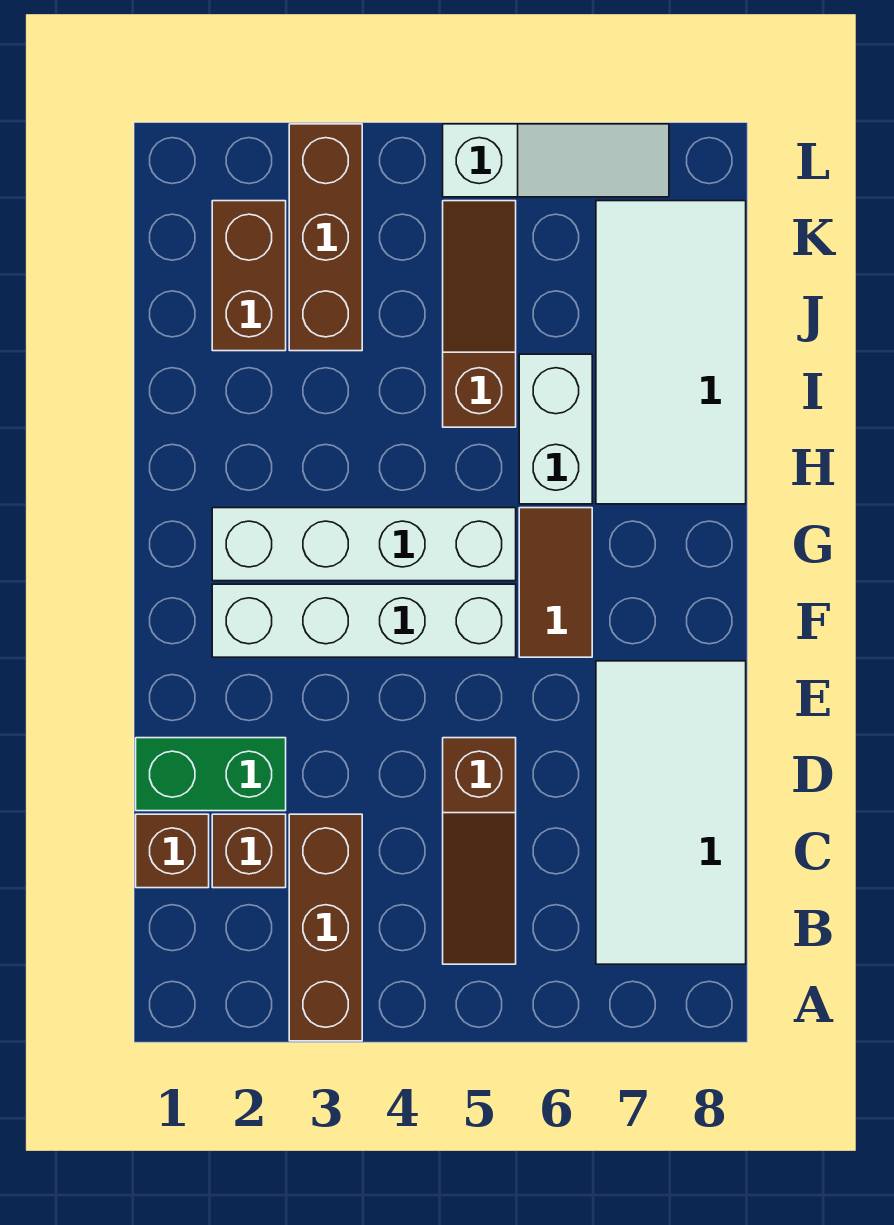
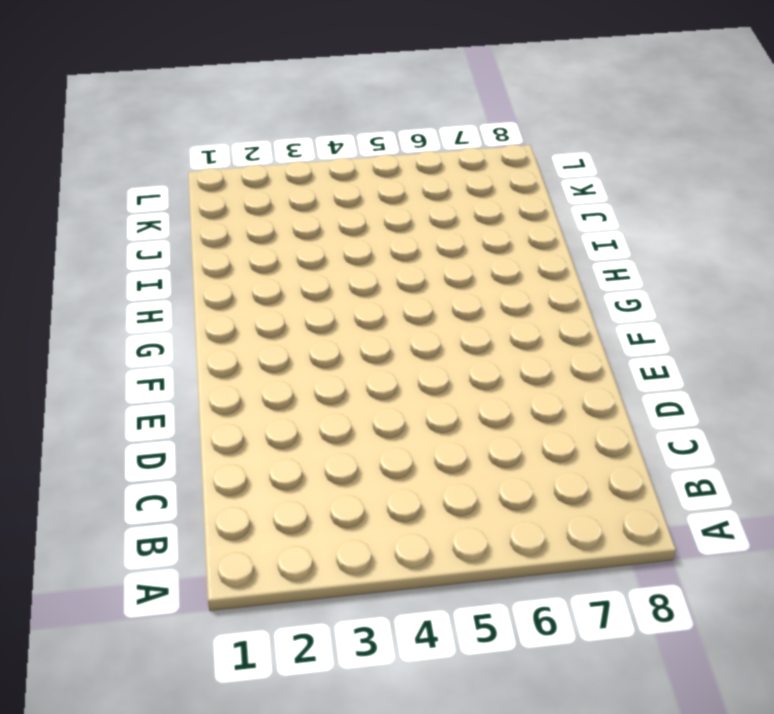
none -> brown brick A3:C3 level 1
none -> brown slope B5:D5 level 1 top D
none -> white tile B7:E8 level 1

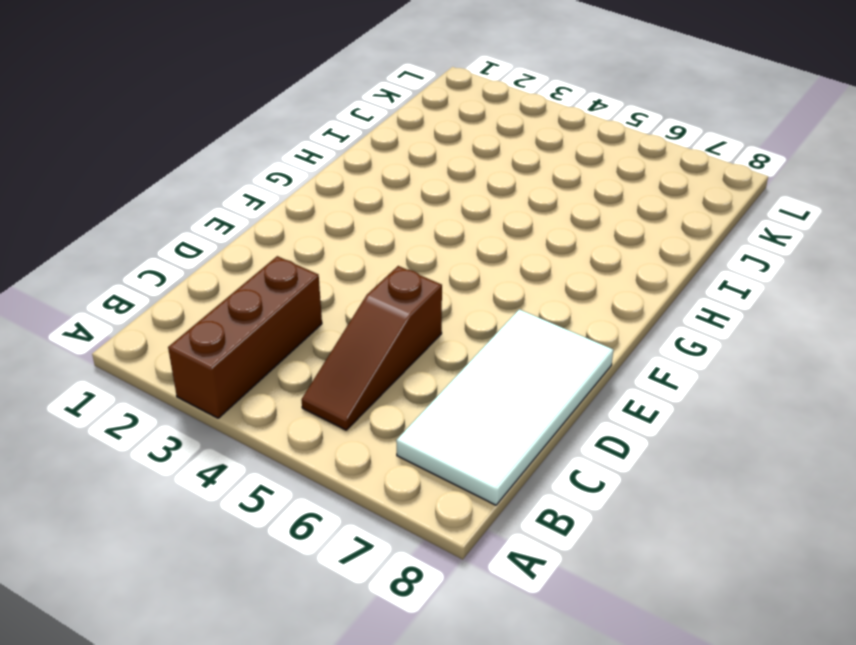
none -> brown brick C1 level 1
none -> brown brick C2 level 1
none -> green brick D1:D2 level 1

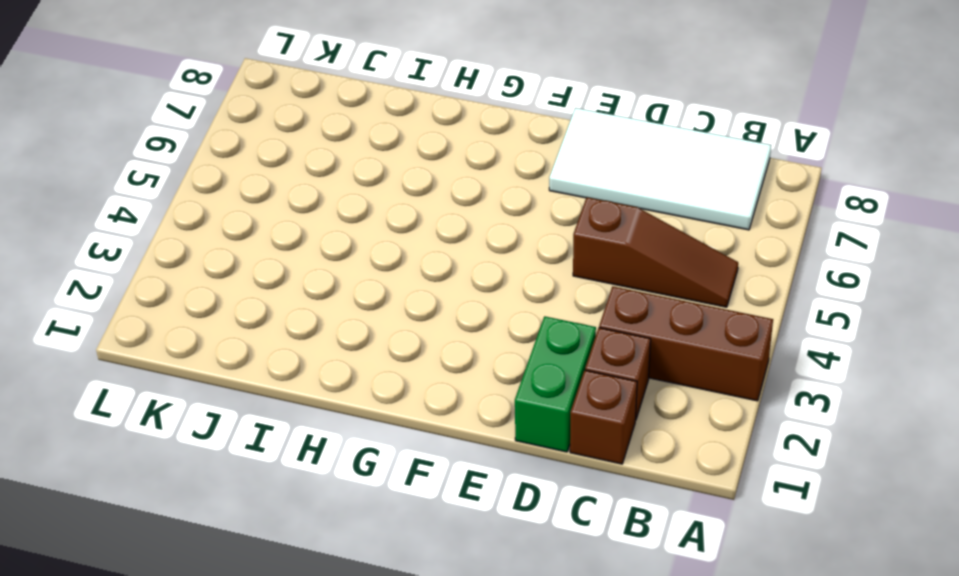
none -> white brick F2:F5 level 1
none -> brown tile F6:G6 level 1
none -> white brick G2:G5 level 1

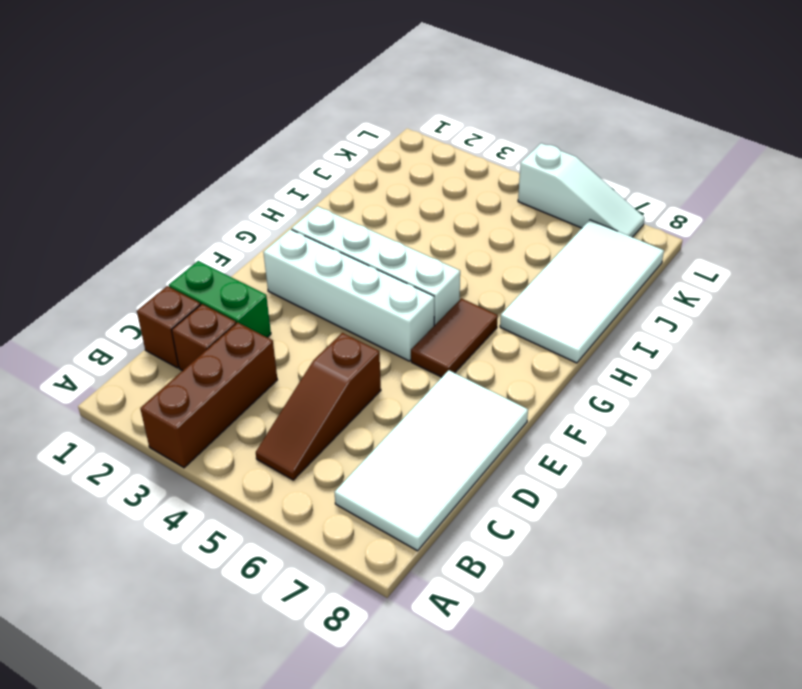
none -> white brick H6:I6 level 1
none -> brown slope I5:K5 level 1 top I
none -> brown brick J2:K2 level 1

